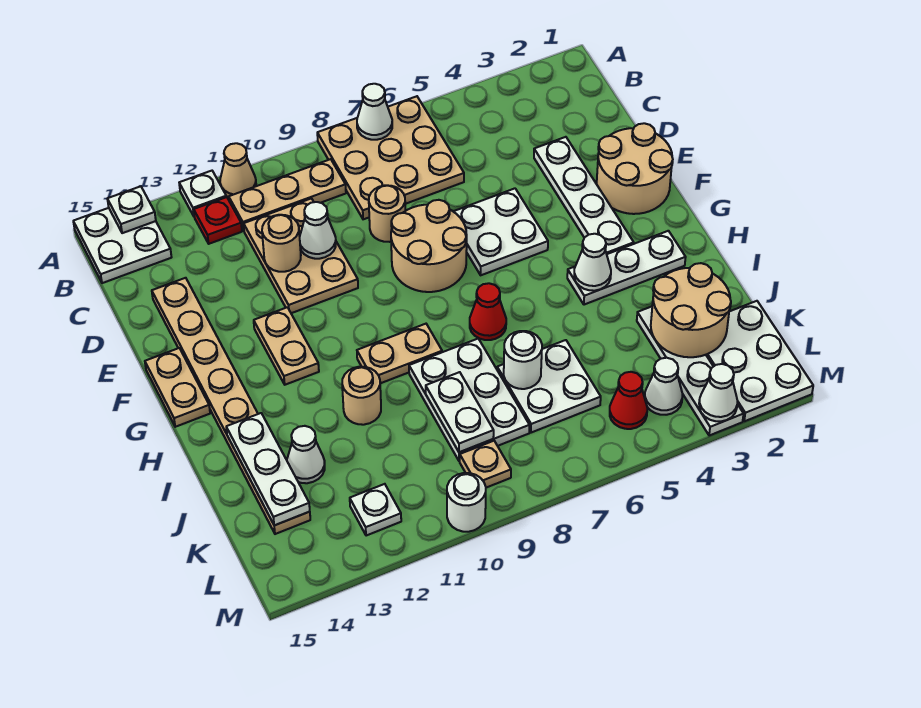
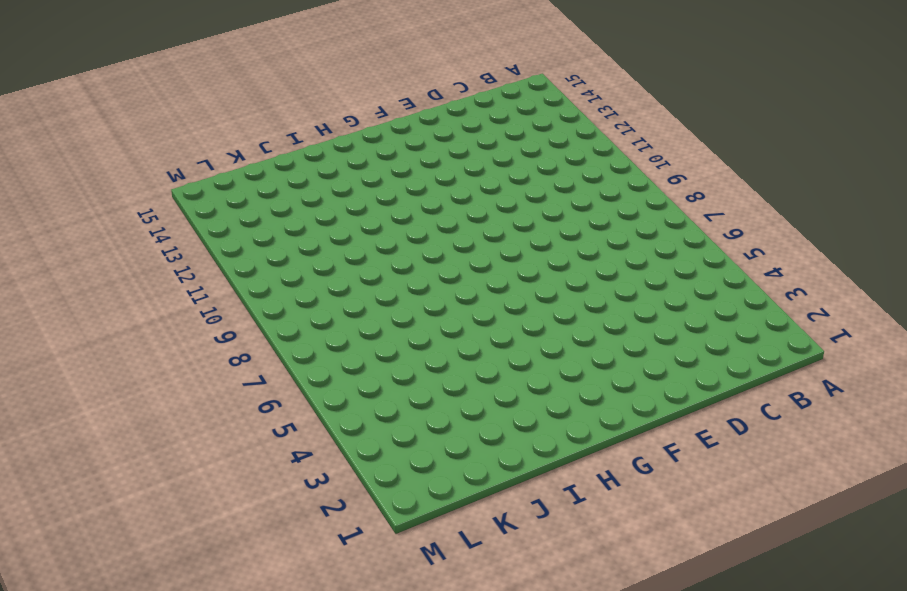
none -> tan plate A6:C8 level 1
none -> tan cone A11 level 1
none -> white plate A12 level 1
none -> white plate A14:B15 level 1

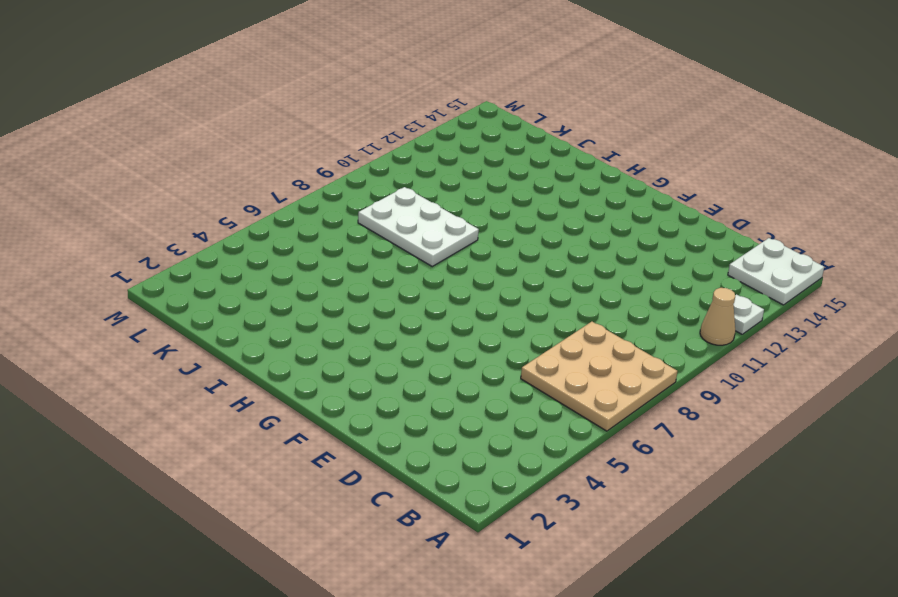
none -> tan plate B9:B11 level 1
none -> red plate B12 level 1
none -> tan plate C10:E11 level 1
none -> white plate D3:G3 level 1

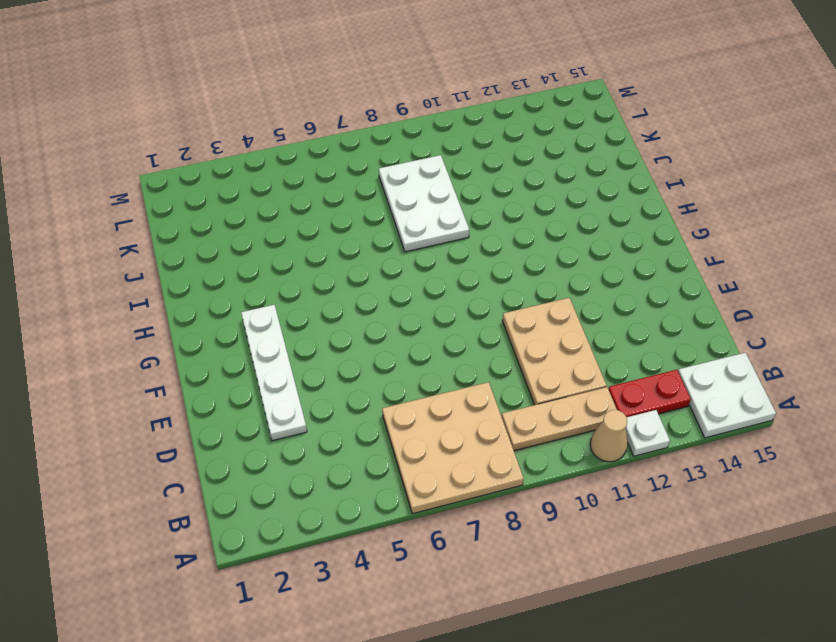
red plate B12:B13 level 1 -> red plate B12 level 1
none -> tan round brick D8 level 1
none -> tan plate D14:K14 level 1
none -> tan round brick E1:F2 level 1
none -> white plate E5:F6 level 1

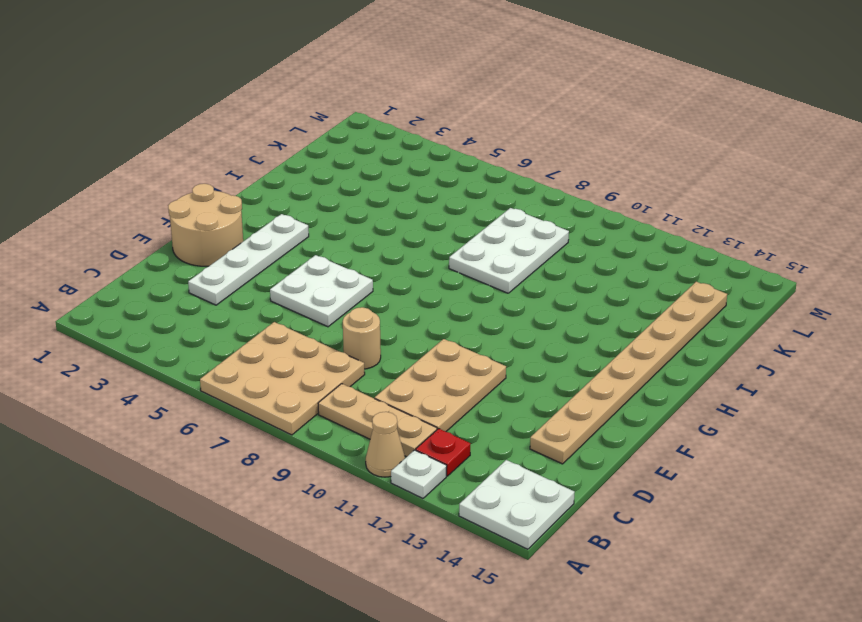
none -> tan round brick E7:F8 level 1
none -> tan plate F12:G12 level 1
none -> tan plate F15:G15 level 1
none -> white plate H2:H4 level 1

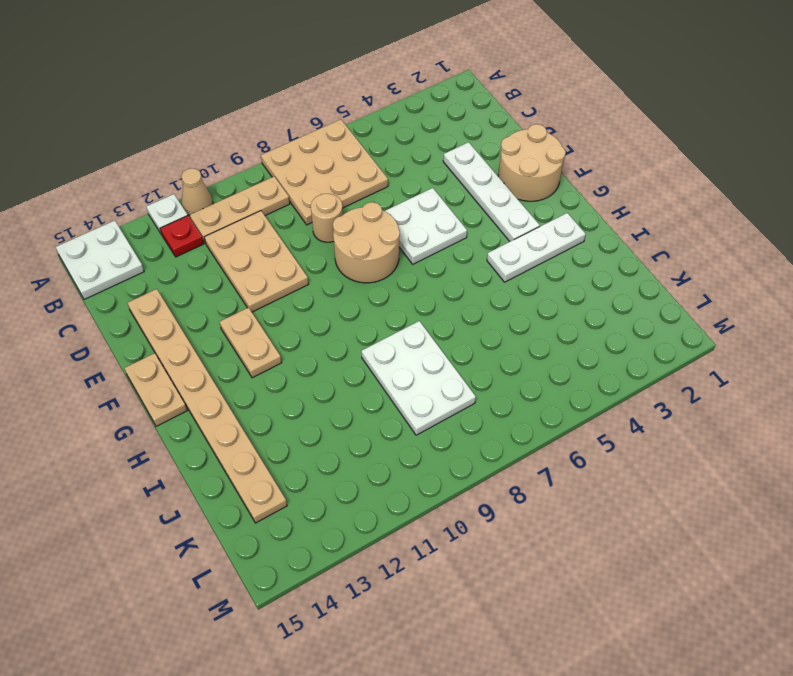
none -> red cone H7 level 1
none -> tan plate H9:H10 level 1
none -> tan round brick I11 level 1
none -> white plate J3:M3 level 1

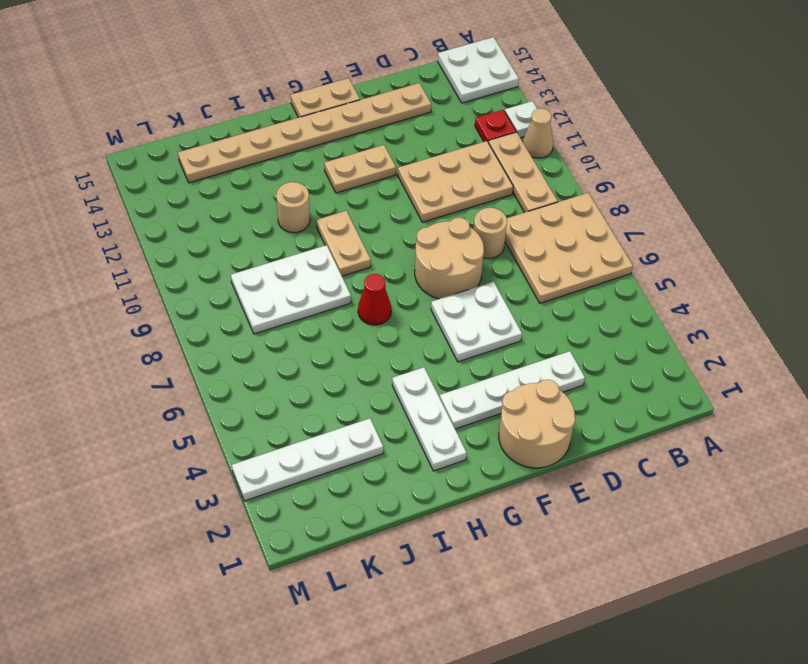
none -> white plate J6:K7 level 1
none -> white cone J13 level 1
none -> white plate K1:M2 level 1
none -> white cone L4 level 1

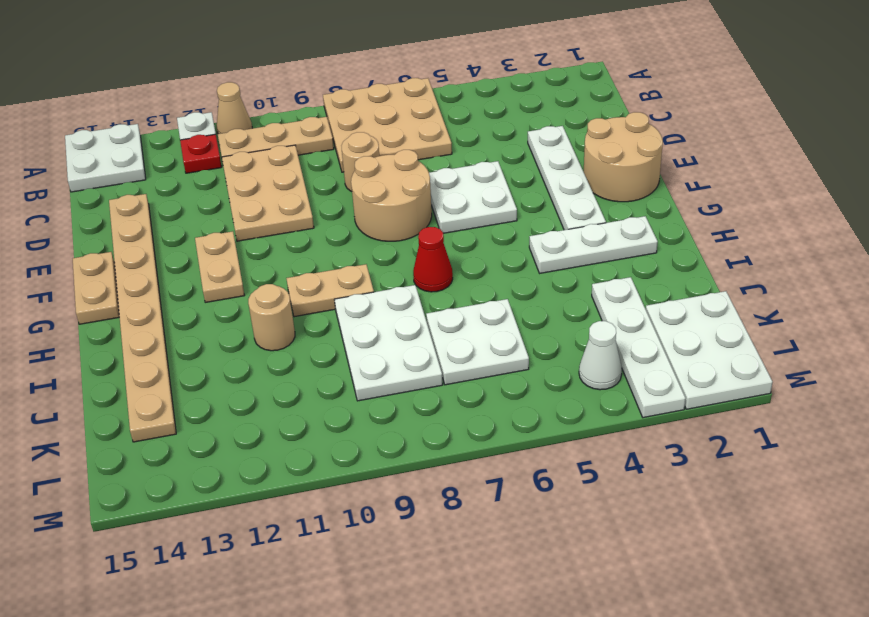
none -> white cone J13 level 1
none -> red cone L5 level 1
none -> tan plate L9 level 1
none -> white plate L12 level 1

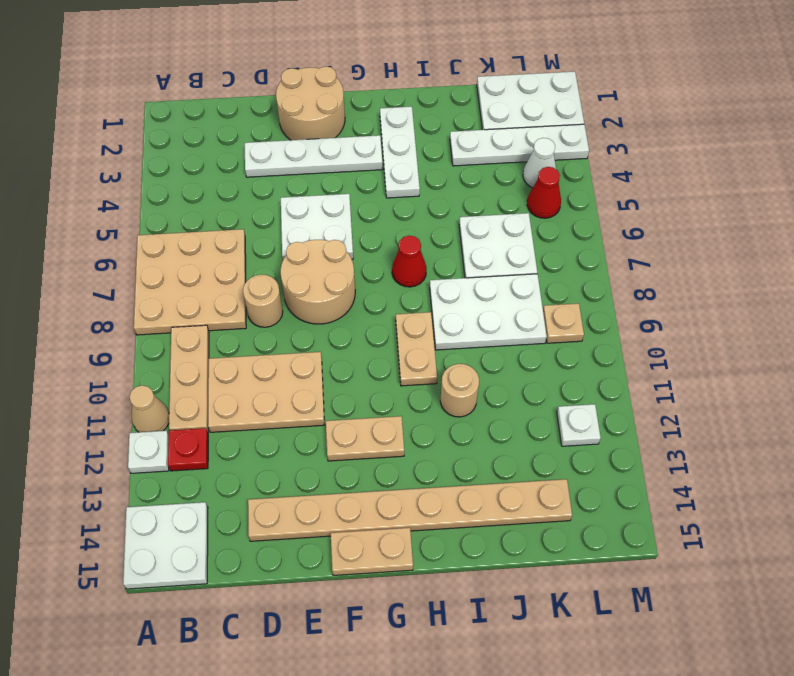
none -> white cone J13 level 1
none -> white round brick M10 level 1
none -> white cone A7 level 2
none -> white plate A14 level 2

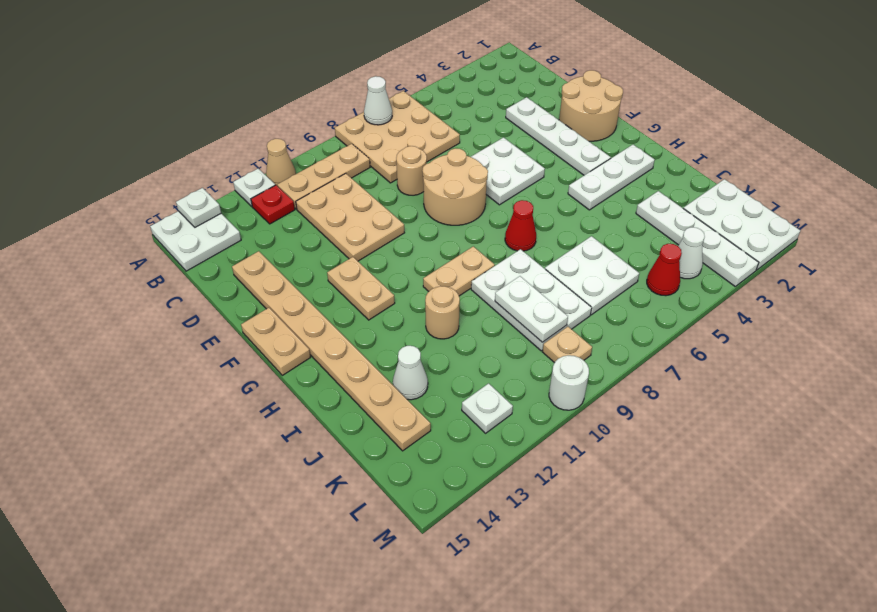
none -> white cone D10 level 2
none -> tan round brick D11 level 2
none -> white cone H4 level 2
none -> white plate I14:K14 level 2

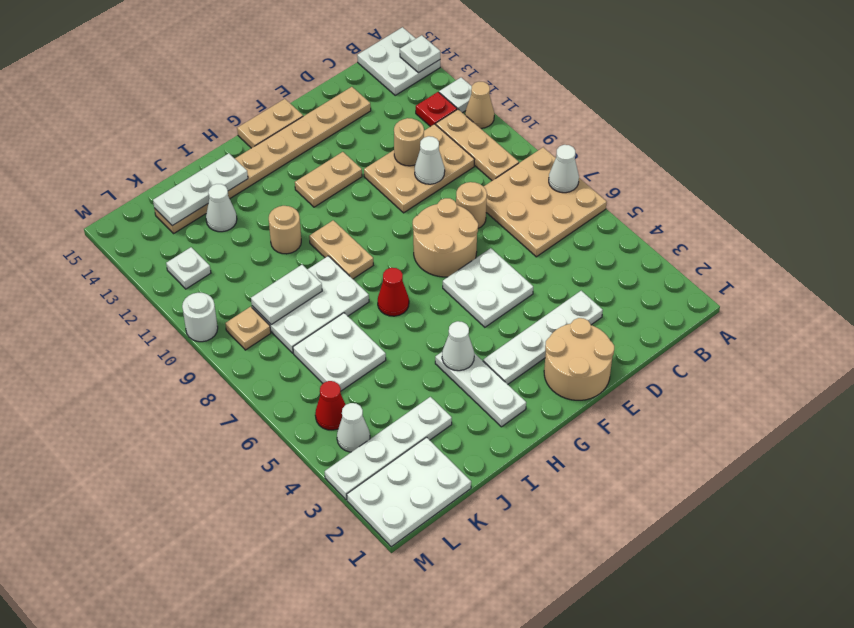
none -> tan round brick J2:K3 level 2
none -> white round brick J7 level 2
none -> white cone M3 level 2

